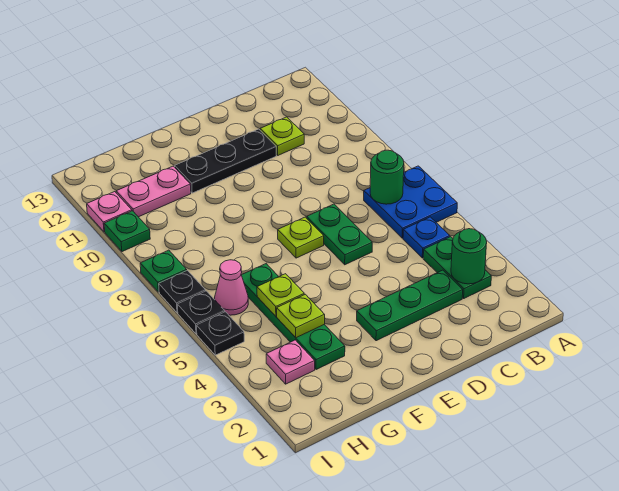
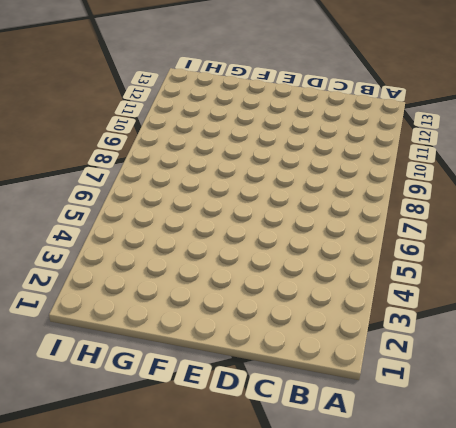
none -> blue plate A6:B7 level 1
none -> green plate B3:B4 level 1
none -> blue plate B5 level 1

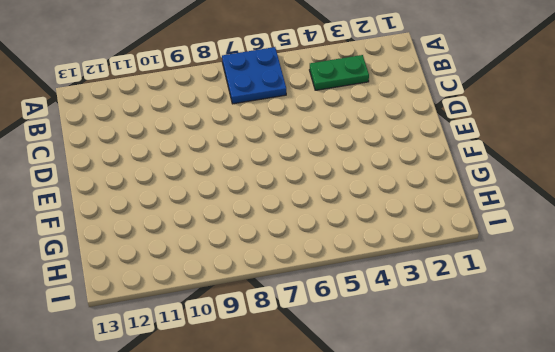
none -> blue plate B5 level 1
none -> green plate C3:E3 level 1
none -> lime plate C11 level 1

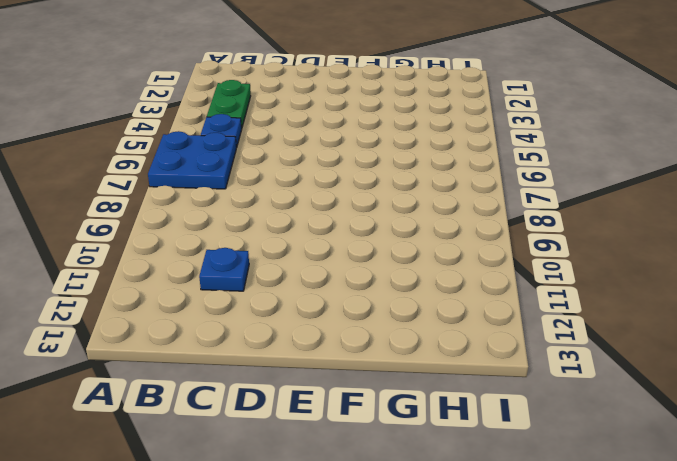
blue plate C11 level 1 -> lime plate C11 level 1
none -> green plate C3:E3 level 1
none -> green plate D6:D7 level 1
none -> black plate D11:F11 level 1

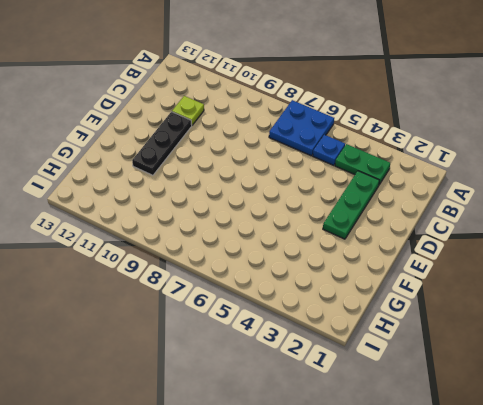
none -> green plate D6:D7 level 1
none -> lime plate E7 level 1
none -> green plate G3:G6 level 1

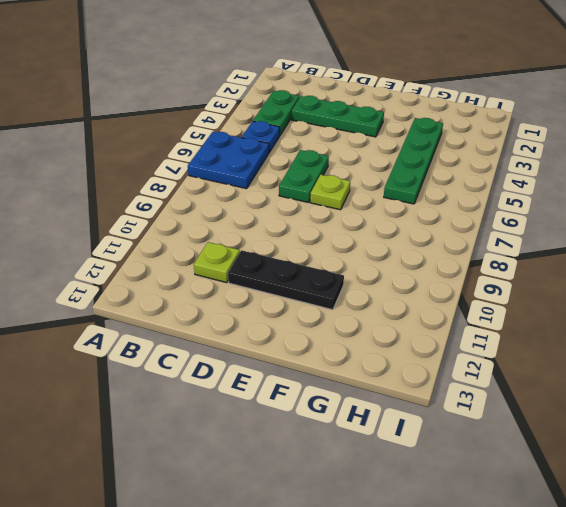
none -> pink plate G11:H11 level 1
none -> pink plate H3 level 1
none -> pink cone H6 level 1

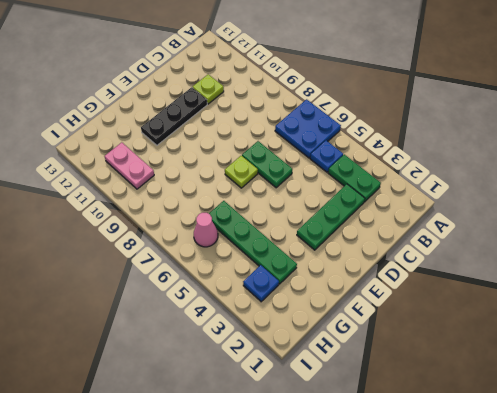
blue plate H3 level 1 -> pink plate H3 level 1
pink plate H10:H11 level 1 -> pink plate G11:H11 level 1
none -> black plate I5 level 1
none -> black plate I6 level 1
none -> black plate I7 level 1

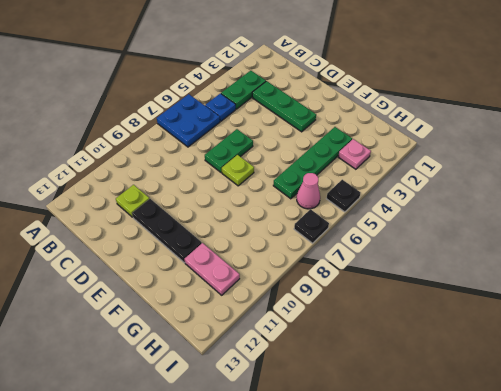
none -> black plate I6 level 1
none -> green plate I8 level 1
none -> green plate I10 level 1

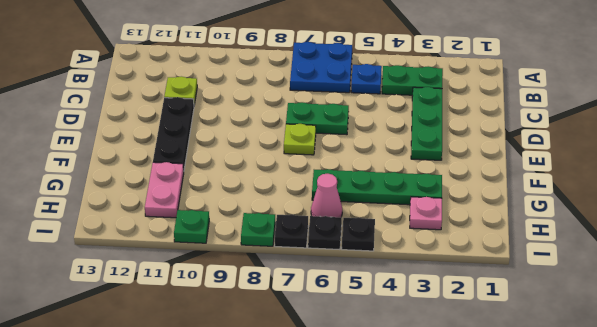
none -> pink plate I11 level 1
none -> green round brick B3 level 2
none -> green round brick B7 level 2

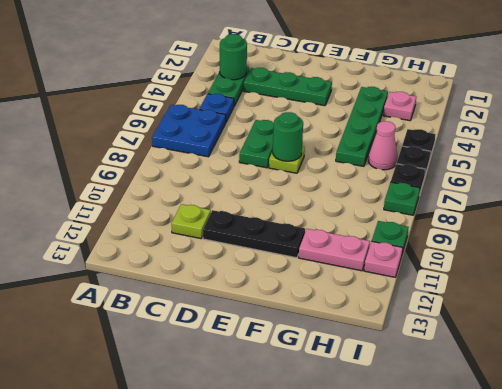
green round brick E7 level 2 -> green round brick B7 level 2
none -> lime plate G4 level 2
none -> lime plate G5 level 2

